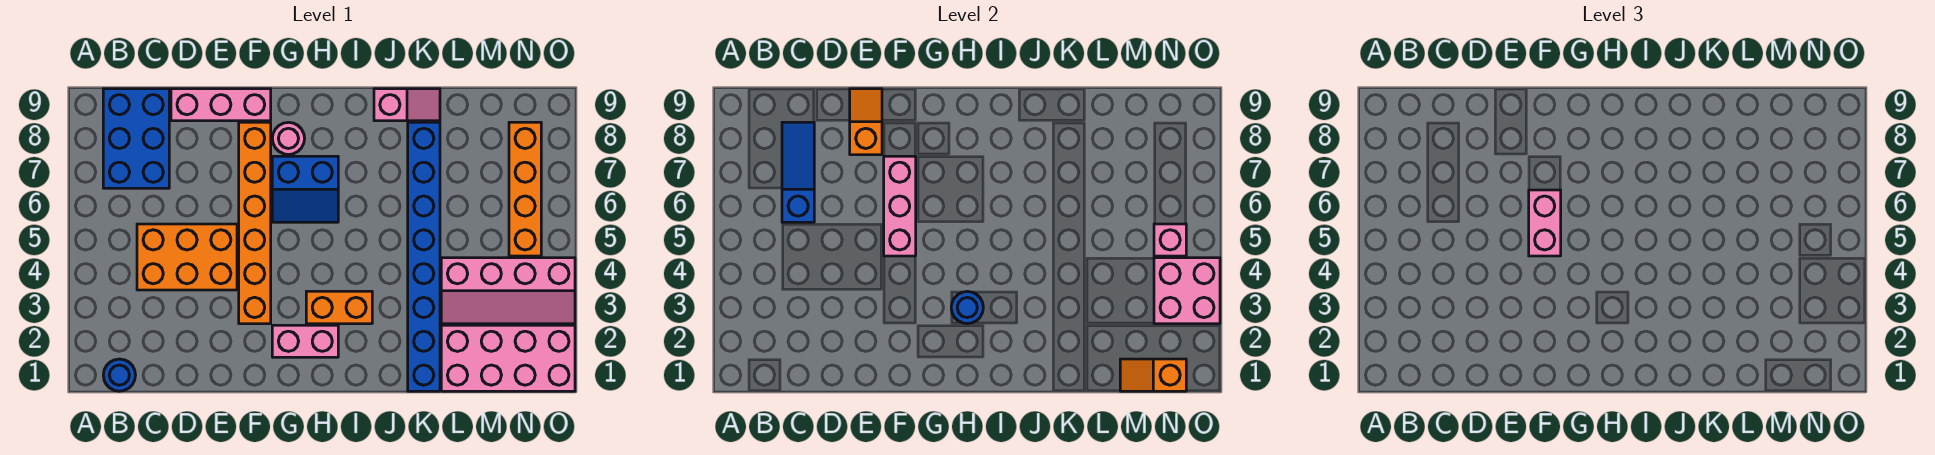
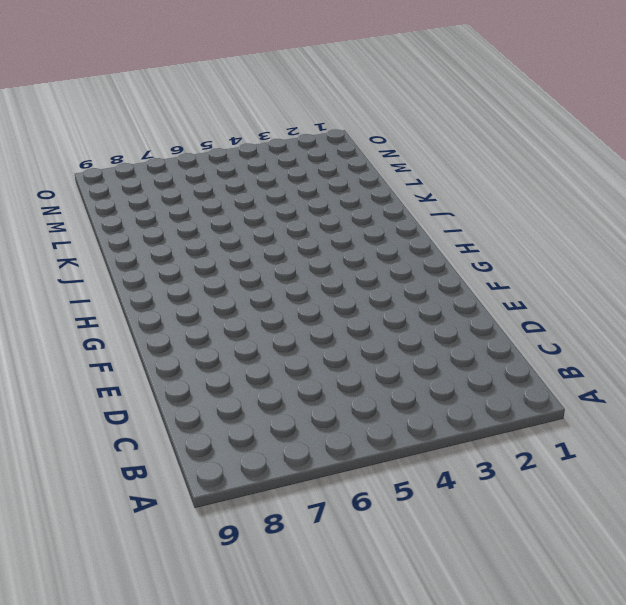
none -> blue round brick B1 level 1
none -> blue brick B7:C9 level 1
none -> orange brick C4:E5 level 1

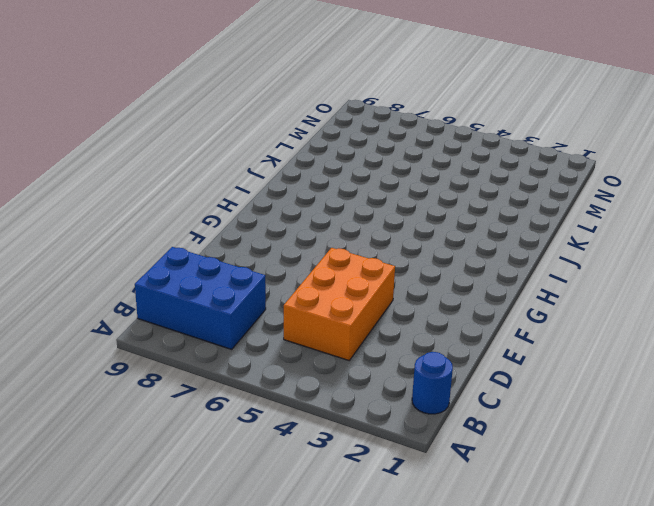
none -> pink brick D9:F9 level 1
none -> orange brick F3:F8 level 1
none -> pink brick G2:H2 level 1

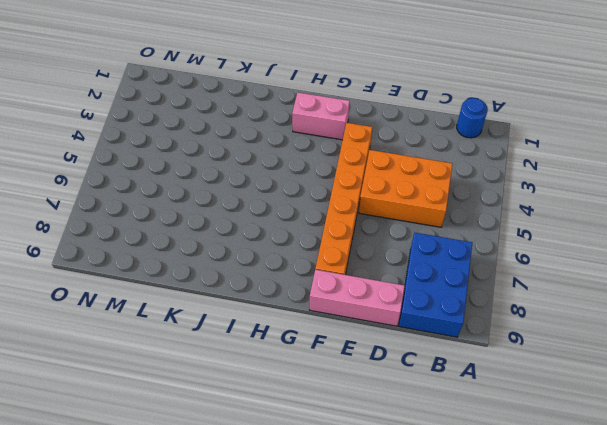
none -> blue slope G6:H7 level 1 top 7
none -> pink round brick G8 level 1
none -> orange brick H3:I3 level 1

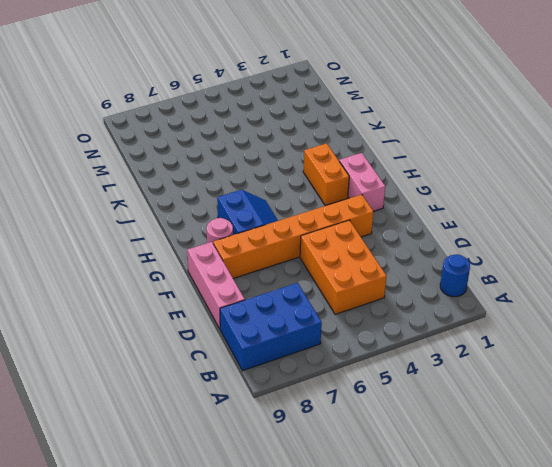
none -> pink slope J9:K9 level 1 top J
none -> blue brick K1:K8 level 1
none -> pink brick L1:O2 level 1

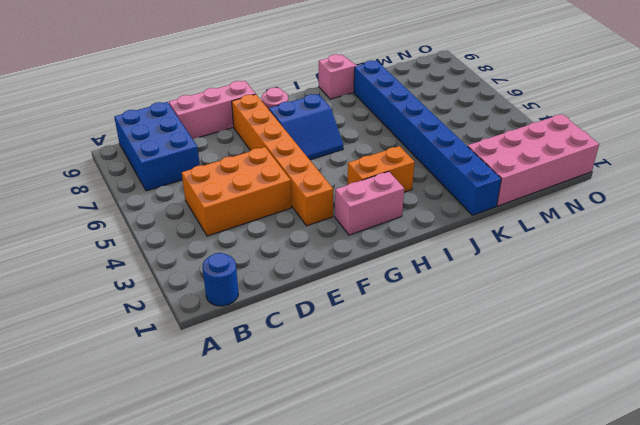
none -> pink slope L3:O4 level 1 top 4
none -> orange brick N5:N8 level 1
none -> blue slope C6:C8 level 2 top 6

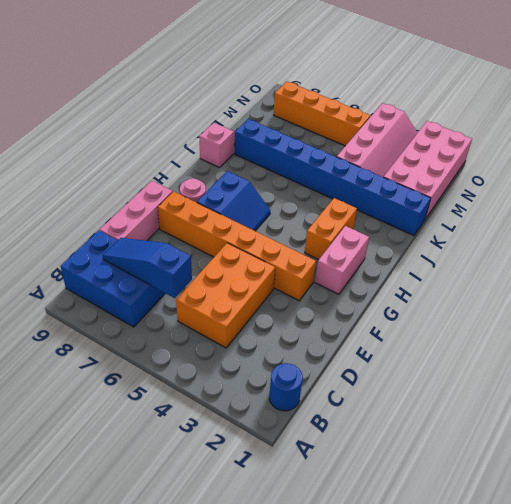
none -> orange slope E8:E9 level 2 top 8
none -> pink brick F5:F7 level 2
none -> blue round brick H3 level 2

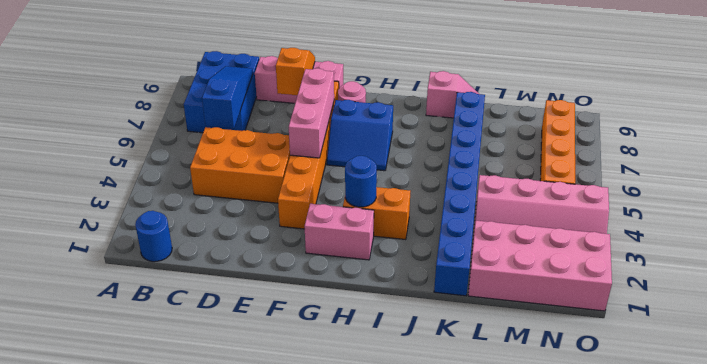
none -> orange slope M1:N1 level 2 top N
none -> pink brick N3:O4 level 2
none -> pink brick N5 level 2

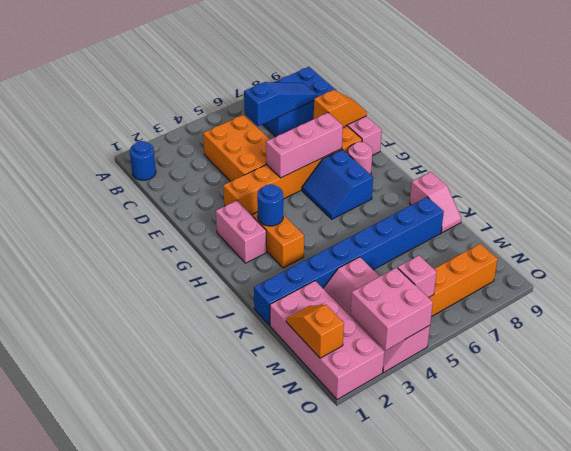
none -> pink brick F5:F6 level 3

